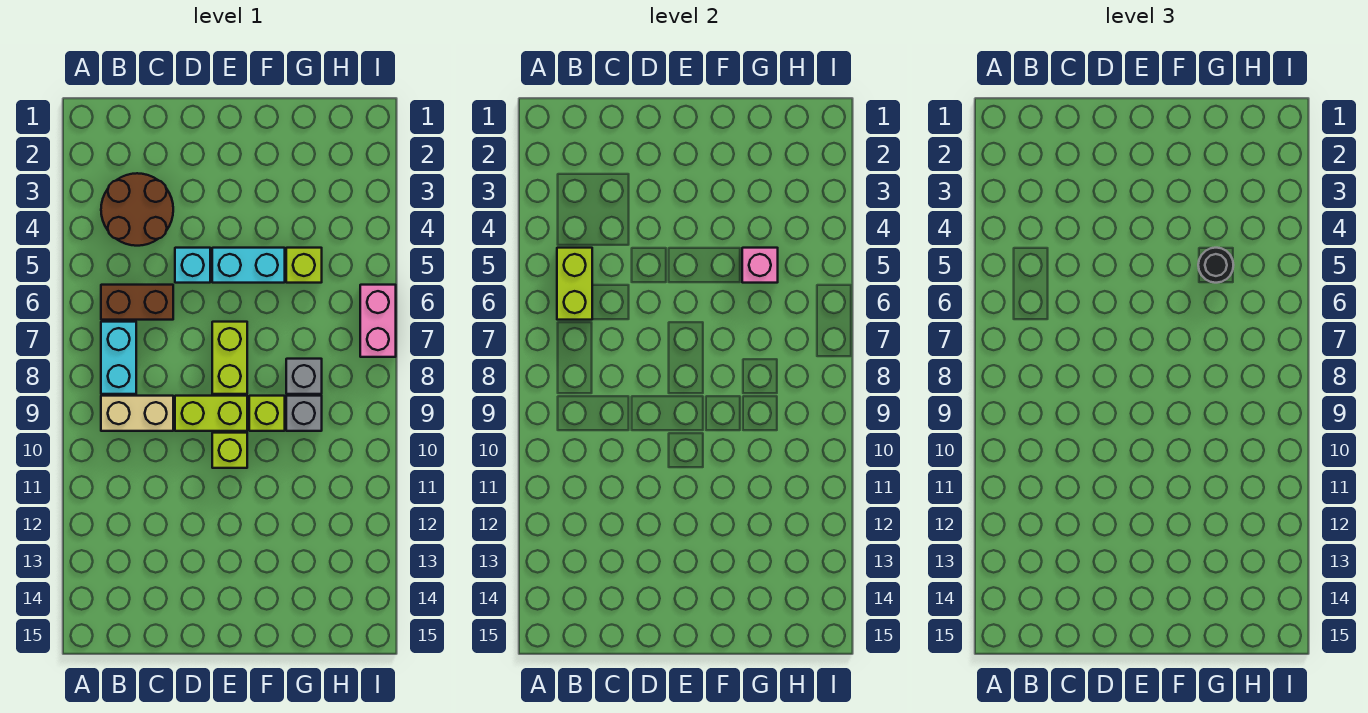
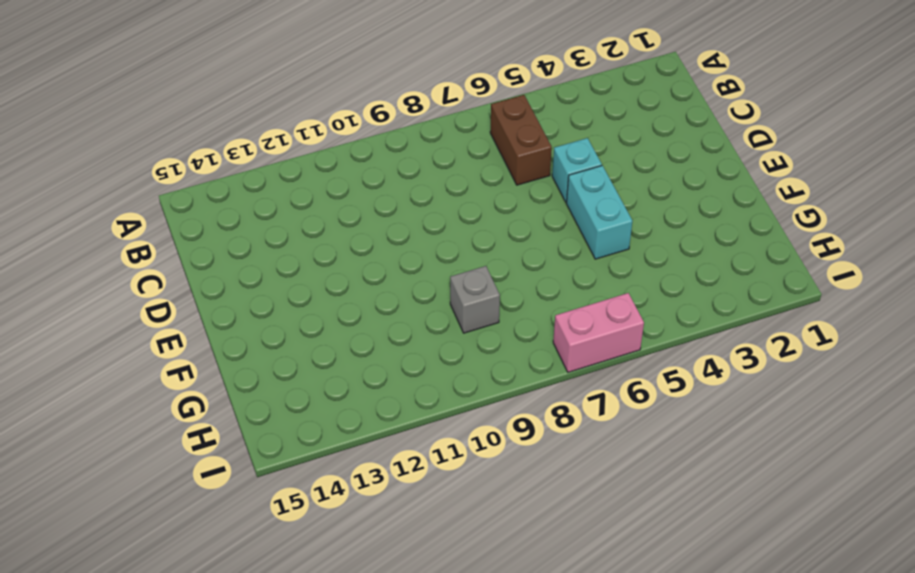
none -> brown round brick B3:C4 level 1
none -> cyan brick B7:B8 level 1
none -> tan brick B9:C9 level 1

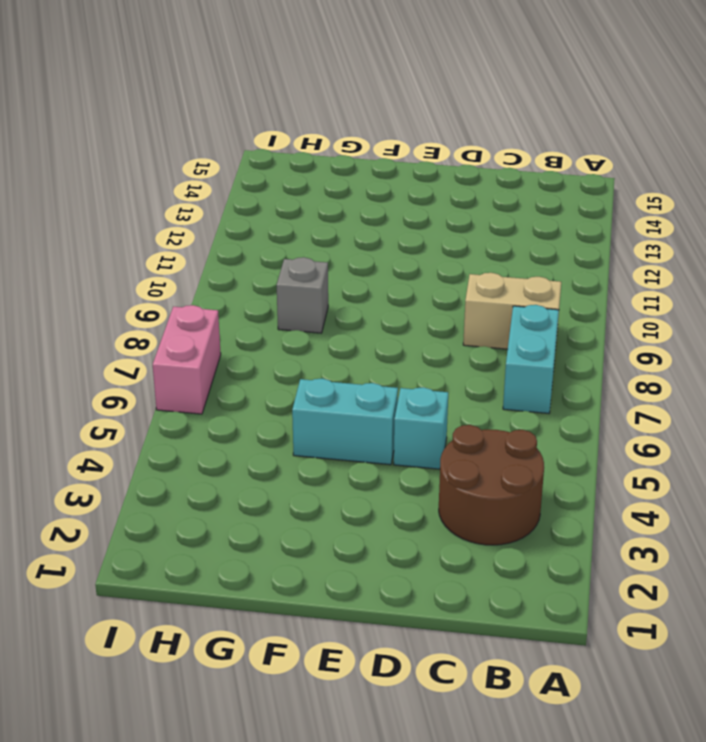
none -> brown brick B6:C6 level 1
none -> lime brick D9:E9 level 1
none -> lime brick E7:E8 level 1

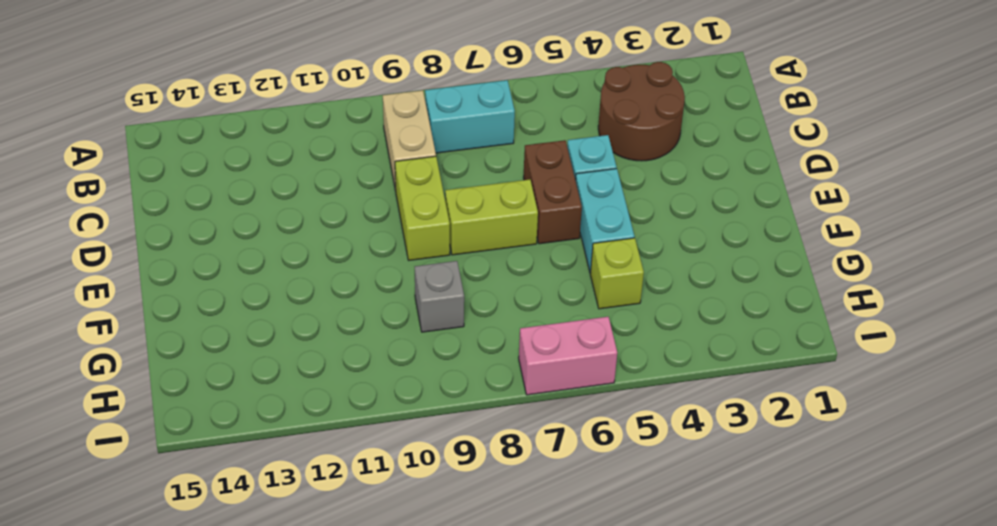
brown brick D6:E6 level 1 -> brown brick B6:C6 level 1
none -> lime brick E10 level 1
none -> lime brick F9 level 1
none -> grey brick G8 level 1

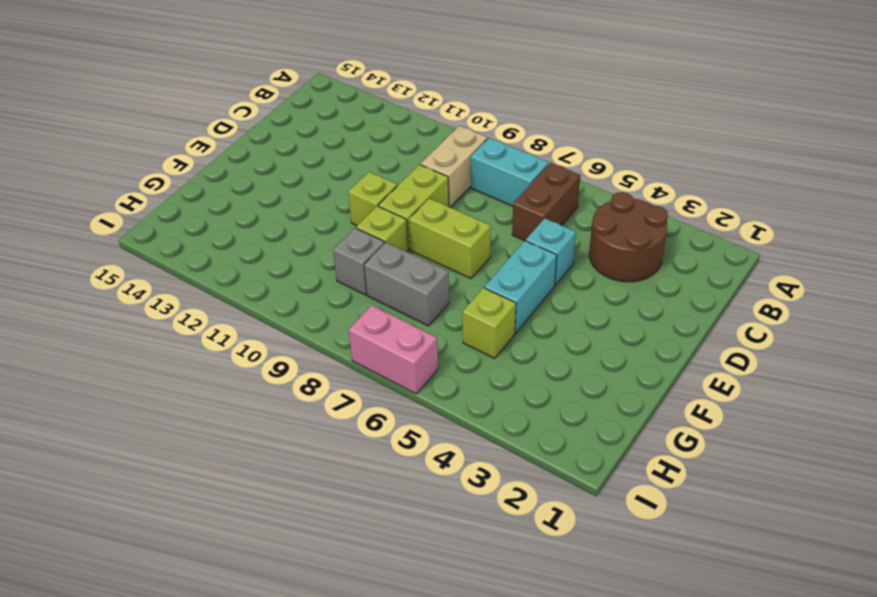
grey brick G7:G8 level 1 -> grey brick G8 level 1
none -> lime brick B5:B6 level 2
none -> pink brick G5 level 2
none -> black round brick G5 level 3

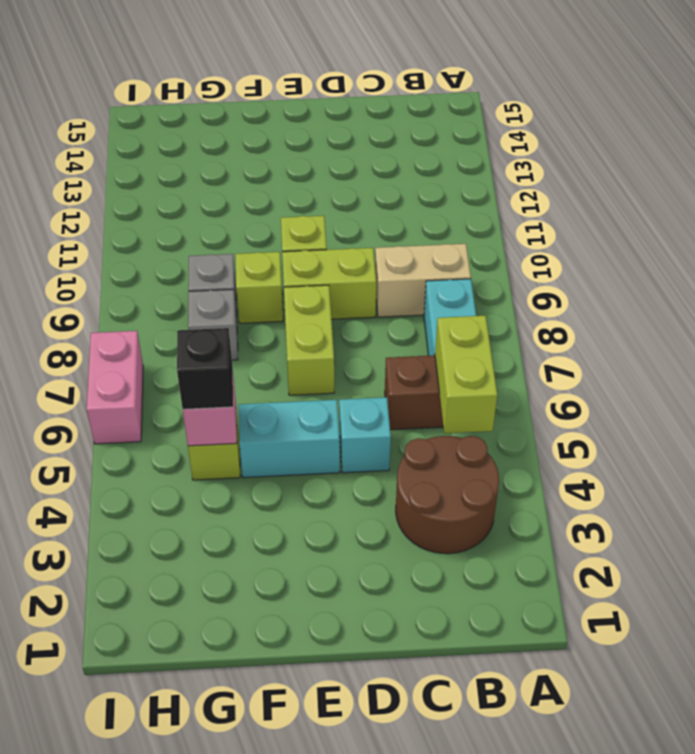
black brick G5 level 3 -> black round brick G5 level 3

